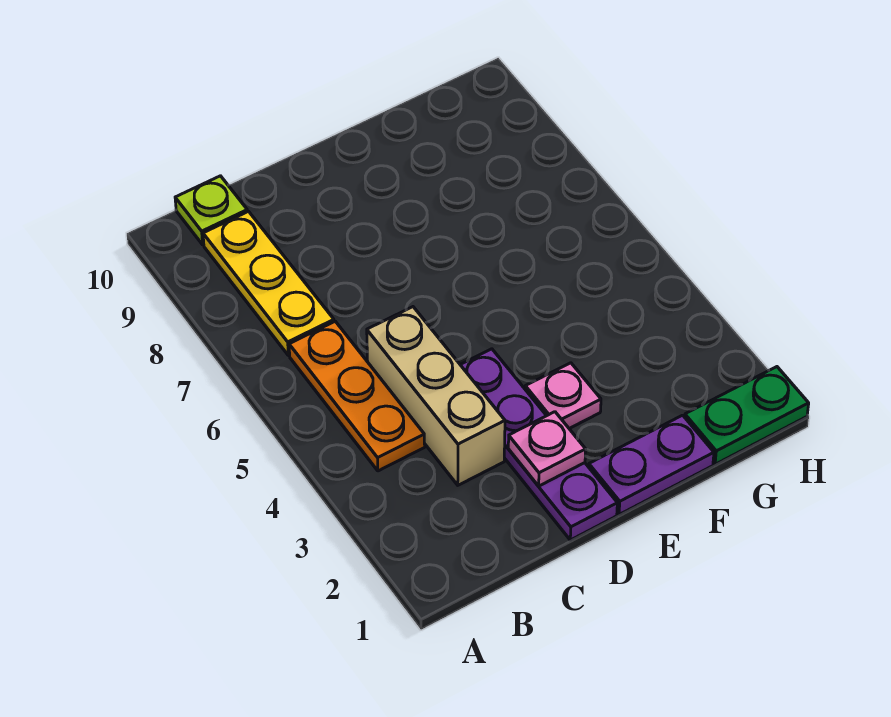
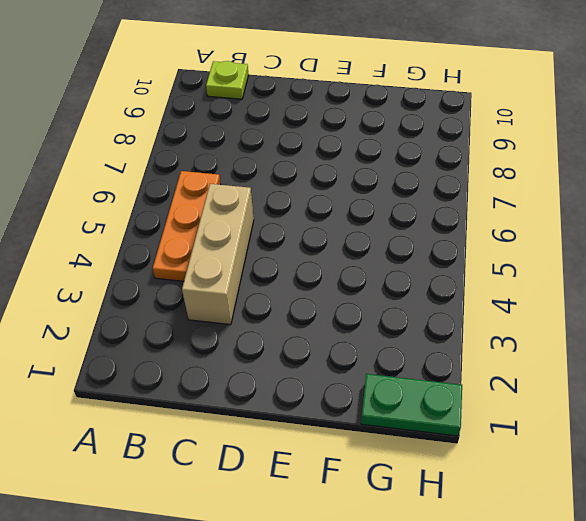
none -> yellow plate B7:B9 level 1
none -> purple plate D1:D4 level 1

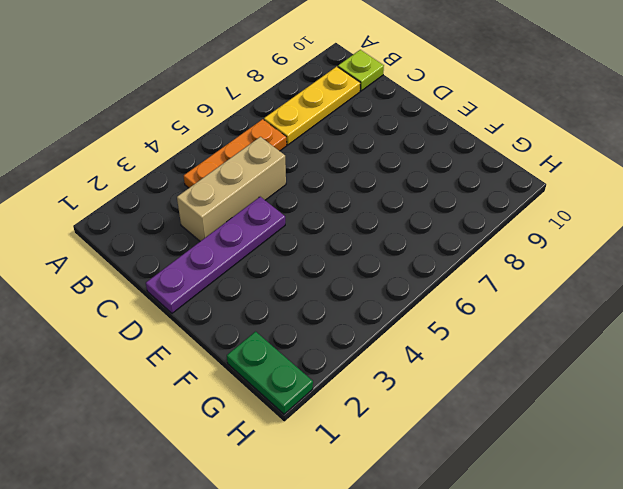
none -> purple plate E1:F1 level 1
none -> pink plate E3 level 1

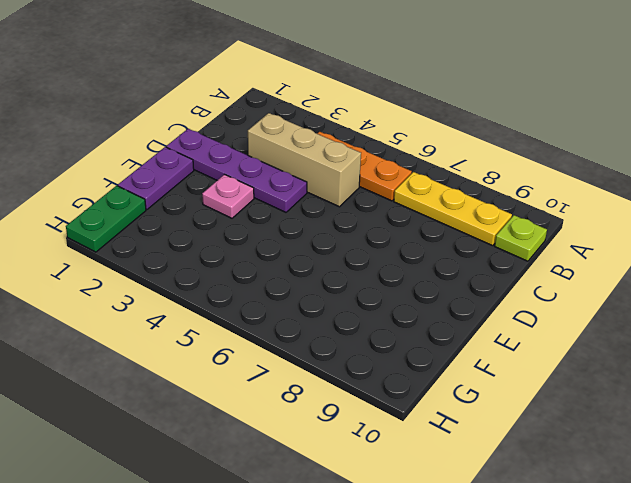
none -> pink plate D2 level 2

